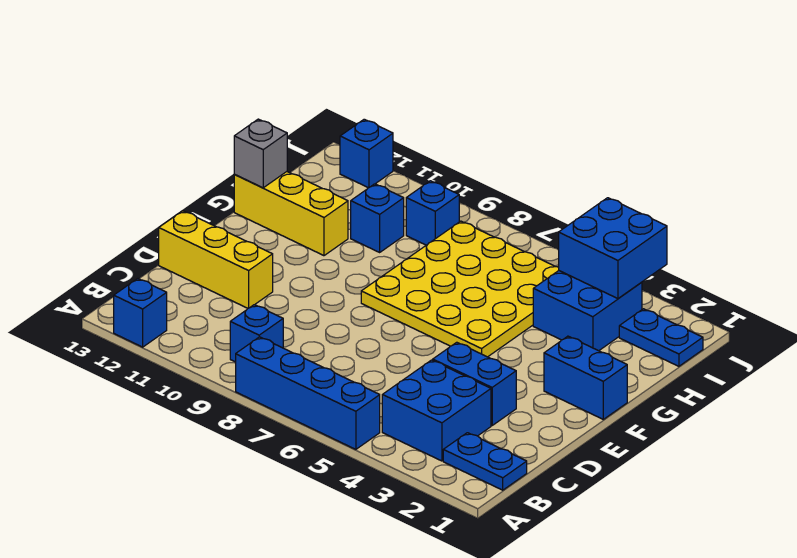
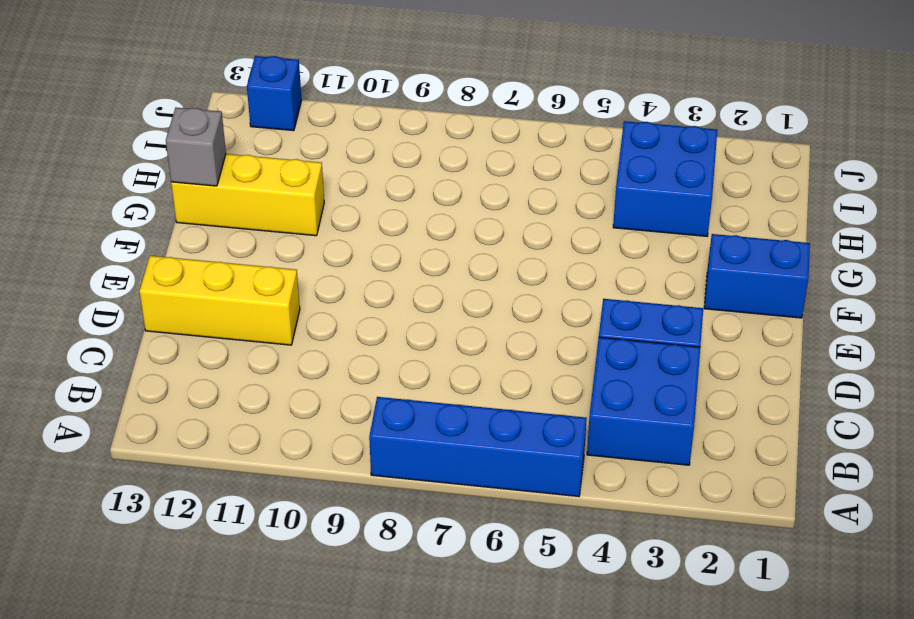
none -> blue brick A12 level 1
none -> blue plate B1:B2 level 1
none -> blue brick B9 level 1

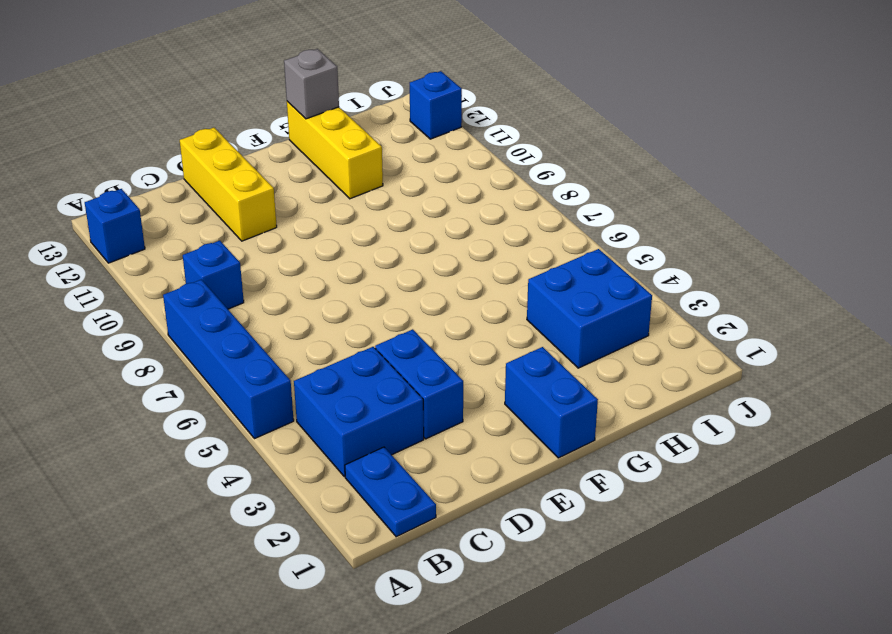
none -> yellow plate F5:I8 level 1
none -> blue brick H10 level 1
none -> blue plate I1:I2 level 1

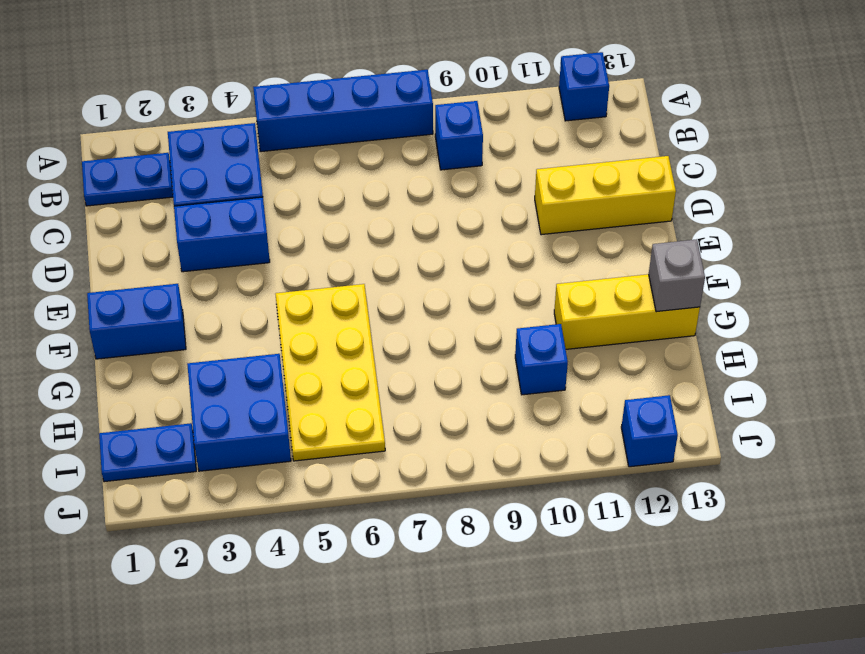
yellow plate F5:I6 level 1 -> yellow plate F5:I8 level 1
none -> blue brick I9 level 1
none -> blue brick I3:J4 level 2

